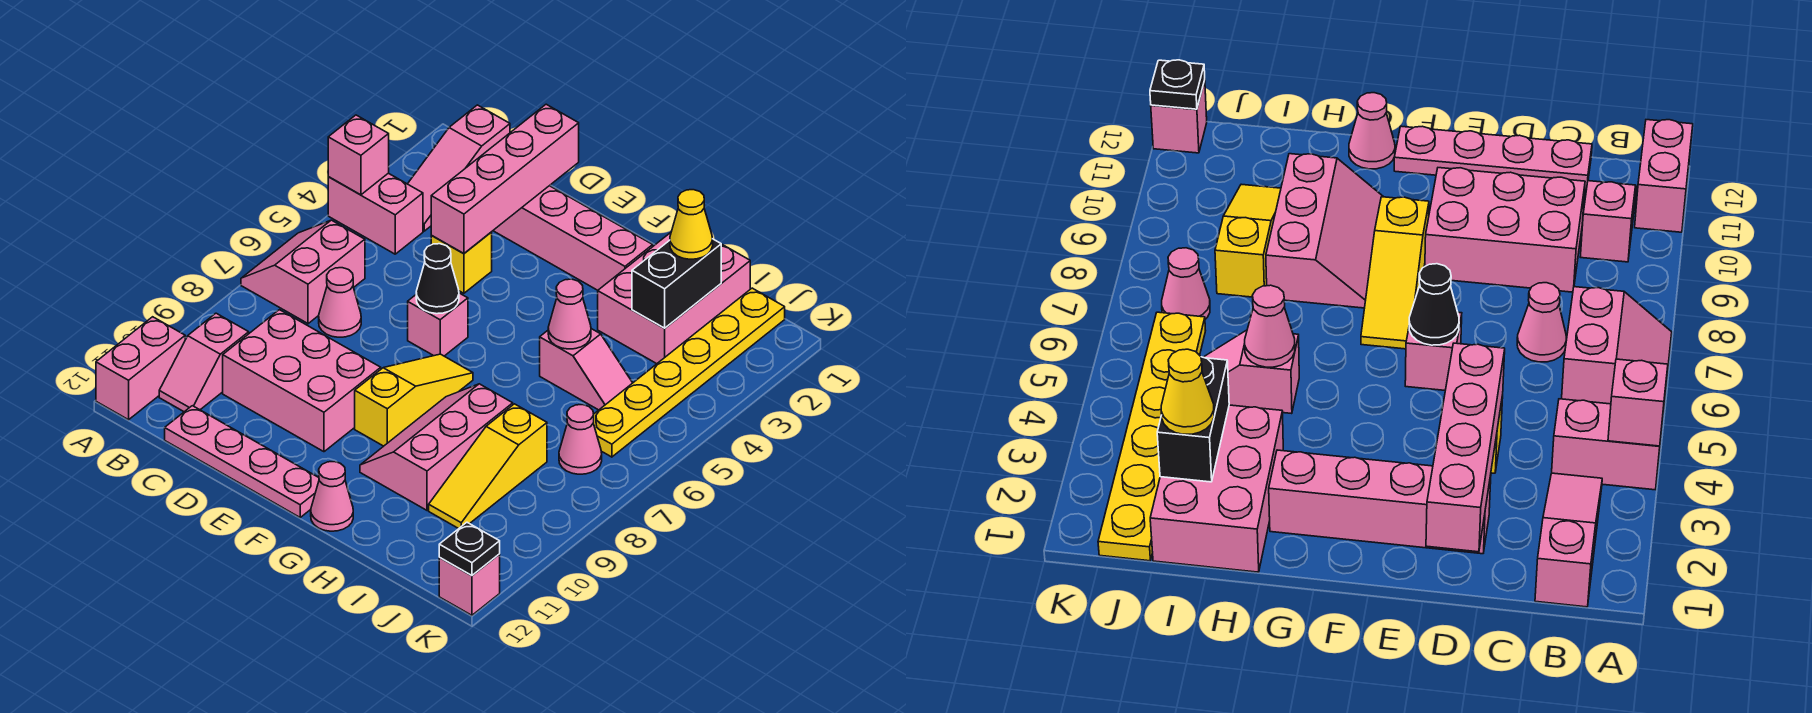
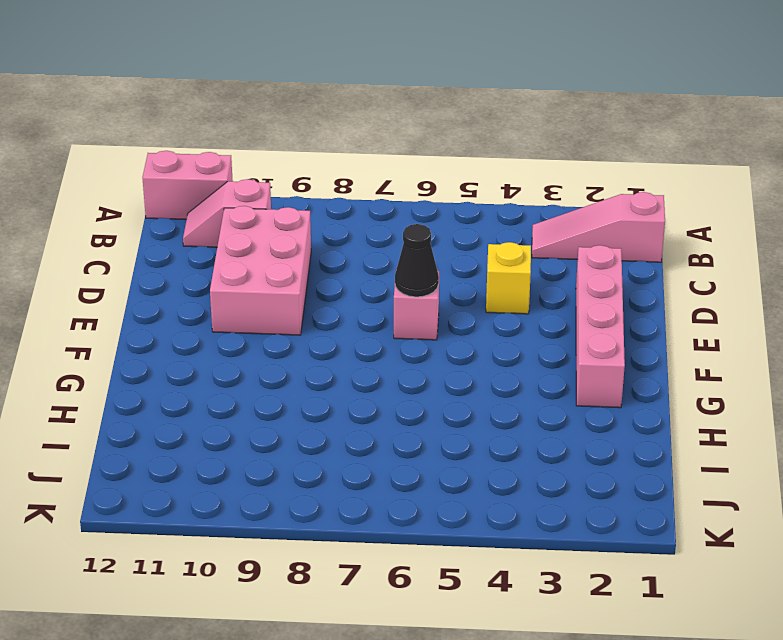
none -> pink brick A4:B4 level 1
none -> pink slope A6:B7 level 1 top B
none -> pink cone C7 level 1

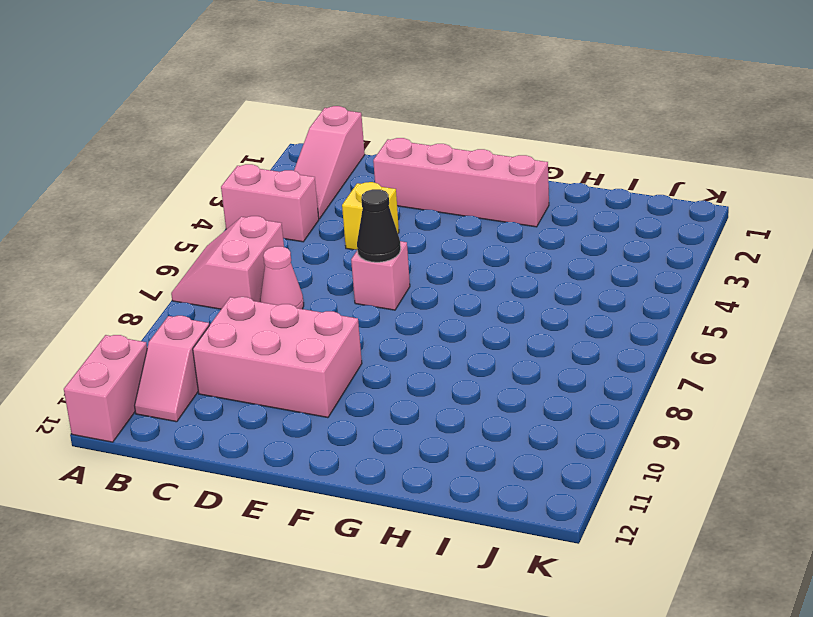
none -> pink plate C12:F12 level 1
none -> yellow slope F7:F9 level 1 top 9
none -> pink slope G8:H10 level 1 top H

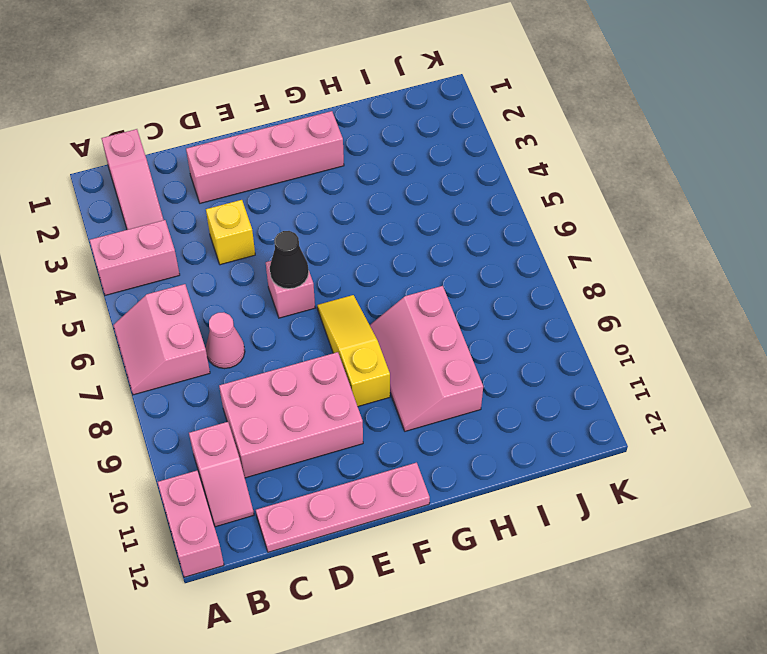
none -> pink cone G12 level 1
none -> pink brick H1:I3 level 1
none -> pink slope H5:I5 level 1 top H

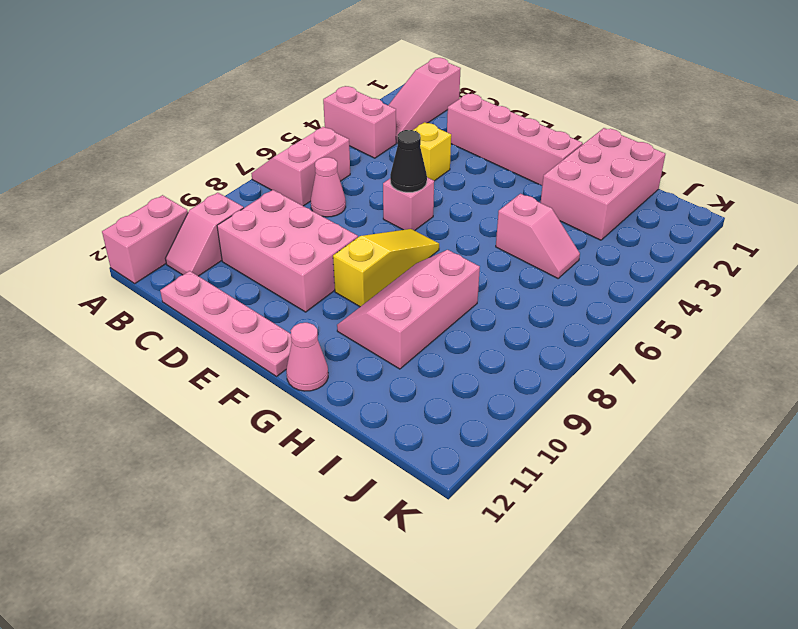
none -> yellow slope I8:I10 level 1 top 8
none -> yellow plate J1:J6 level 1
none -> pink cone J7 level 1

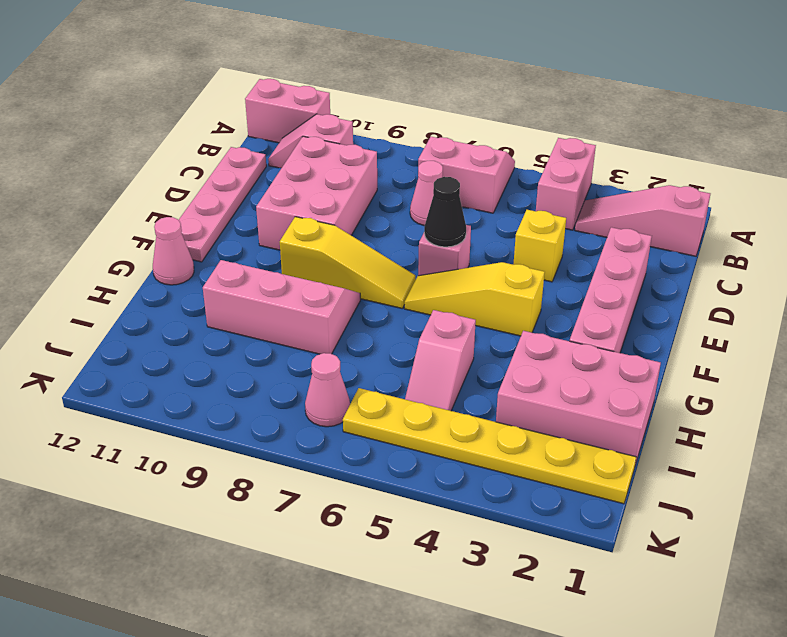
yellow slope F4:F6 level 1 top 4 -> yellow slope I8:I10 level 1 top 8
none -> pink brick K12 level 1
none -> pink brick A4 level 2
none -> pink brick D1:D4 level 2

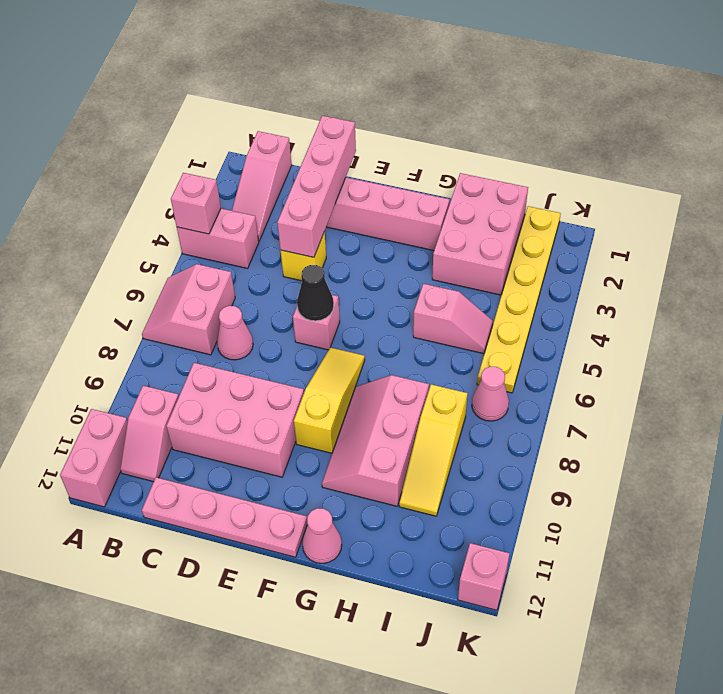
none -> pink cone H5 level 2
none -> black brick I2:I3 level 2
none -> black plate K12 level 2

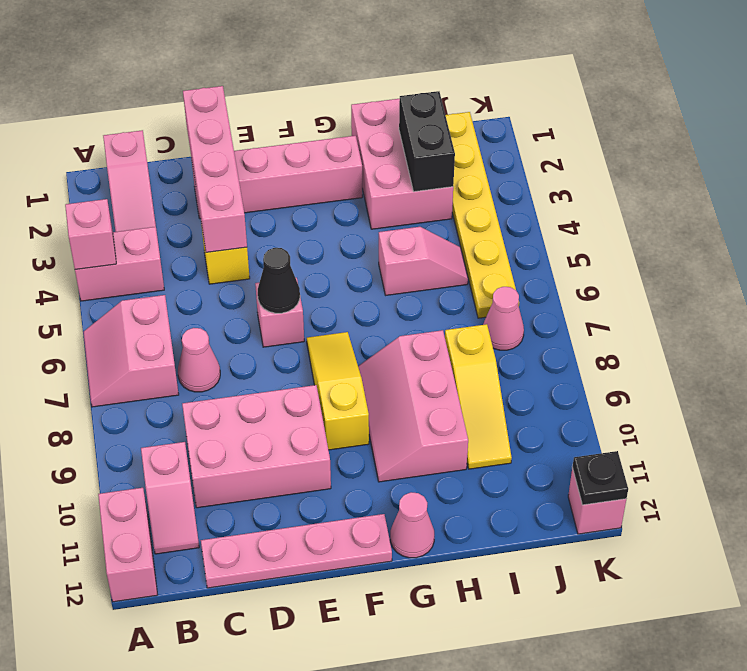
none -> pink cone H5 level 2
none -> yellow cone I2 level 3

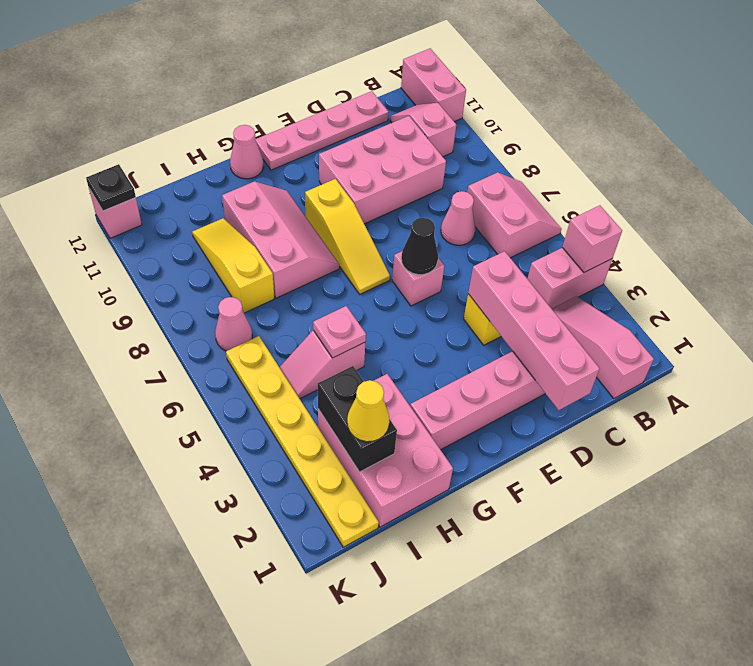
pink plate H5 level 2 -> pink cone H5 level 2

